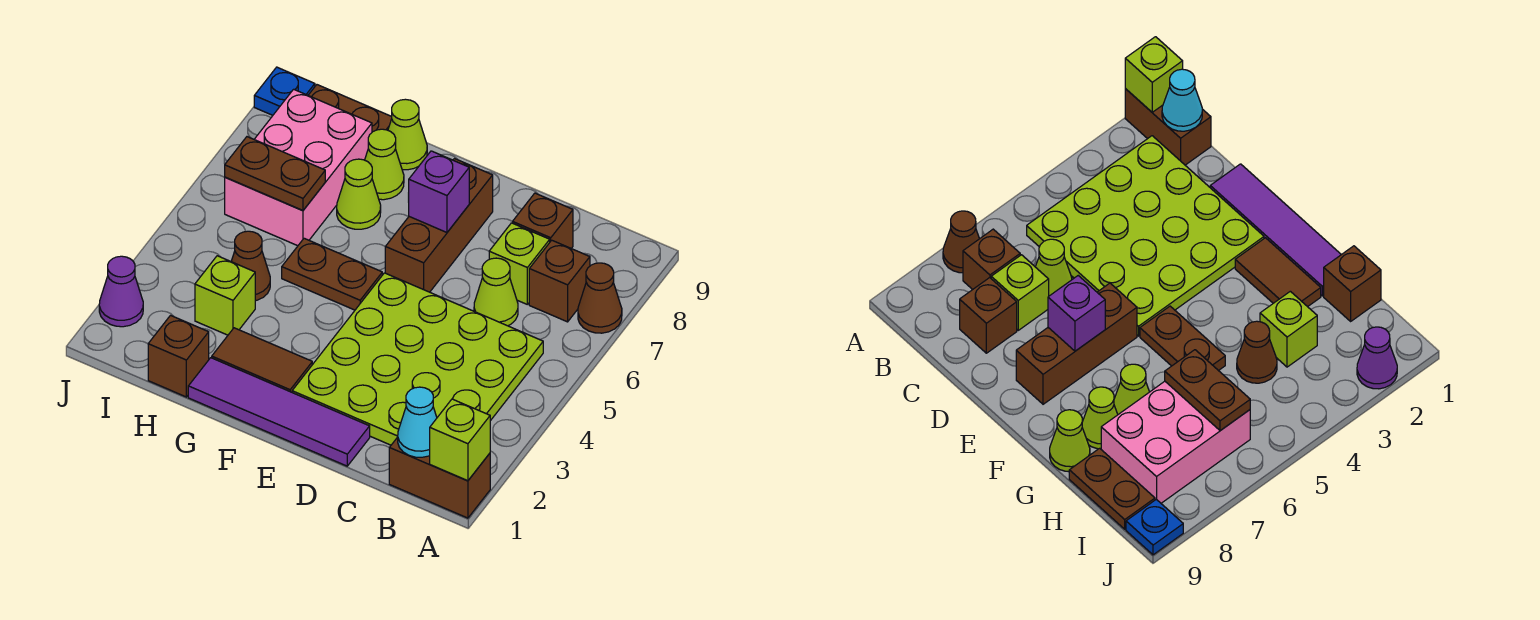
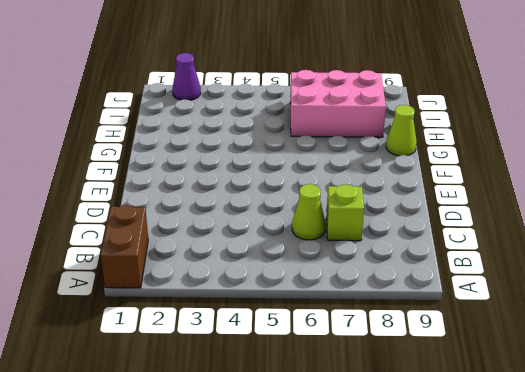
none -> brown cone A7 level 1
none -> lime plate B2:E5 level 1
none -> brown brick B7 level 1

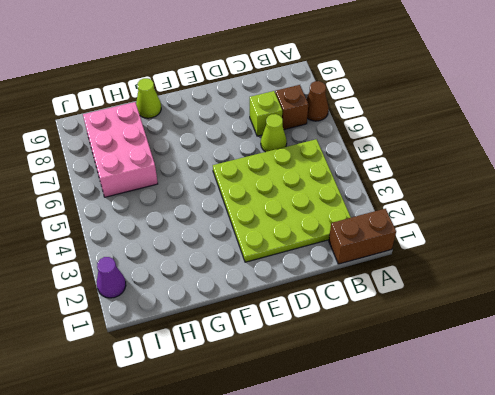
none -> brown brick C8 level 1
none -> purple tile D1:G1 level 1
none -> brown brick E6:E8 level 1

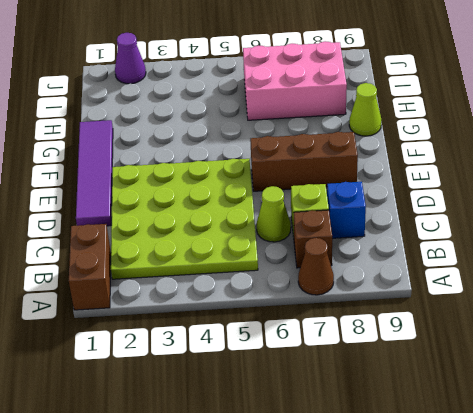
blue brick C8 level 1 -> brown brick C8 level 1
none -> brown tile F2:G2 level 1
none -> brown plate F5:G5 level 1
none -> lime cone G7 level 1

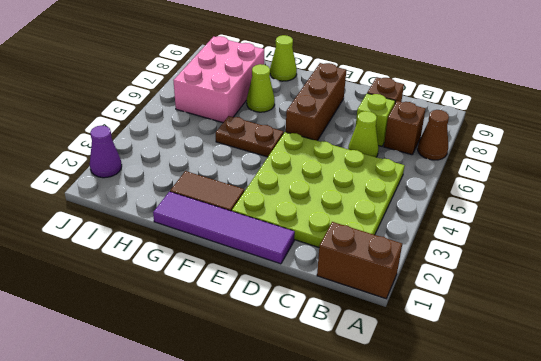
none -> lime cone G8 level 1
none -> brown brick H1 level 1
none -> lime brick H3 level 1

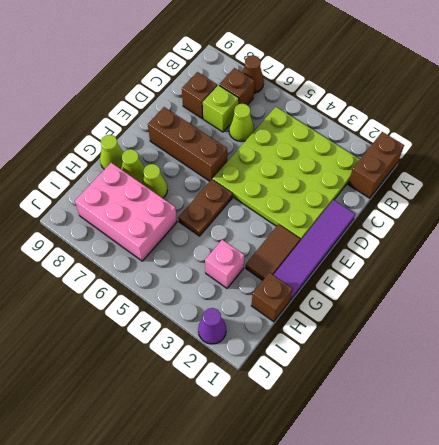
pink brick H3 level 1 -> lime brick H3 level 1
none -> brown cone H4 level 1
none -> brown plate H9:I9 level 1
none -> blue plate J9 level 1

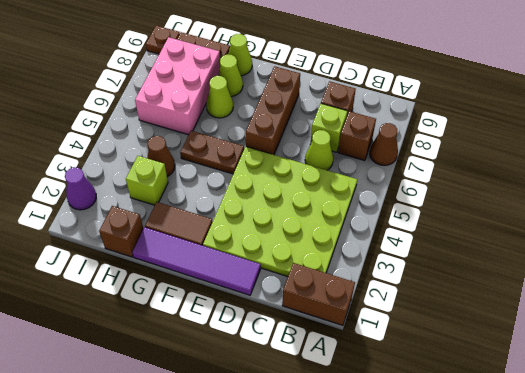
brown plate J9 level 1 -> blue plate J9 level 1
none -> lime brick A1 level 2
none -> cyan cone B1 level 2
none -> purple brick E7 level 2

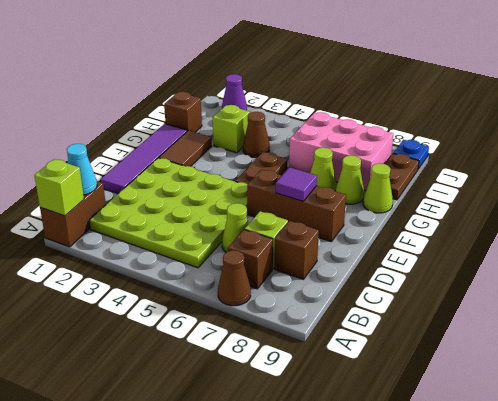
purple tile E7 level 2 -> purple brick E7 level 2
none -> brown plate H6:I6 level 2

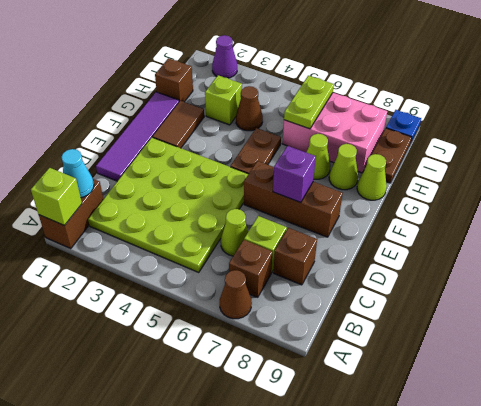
lime plate H6:I6 level 2 -> brown plate H6:I6 level 2

